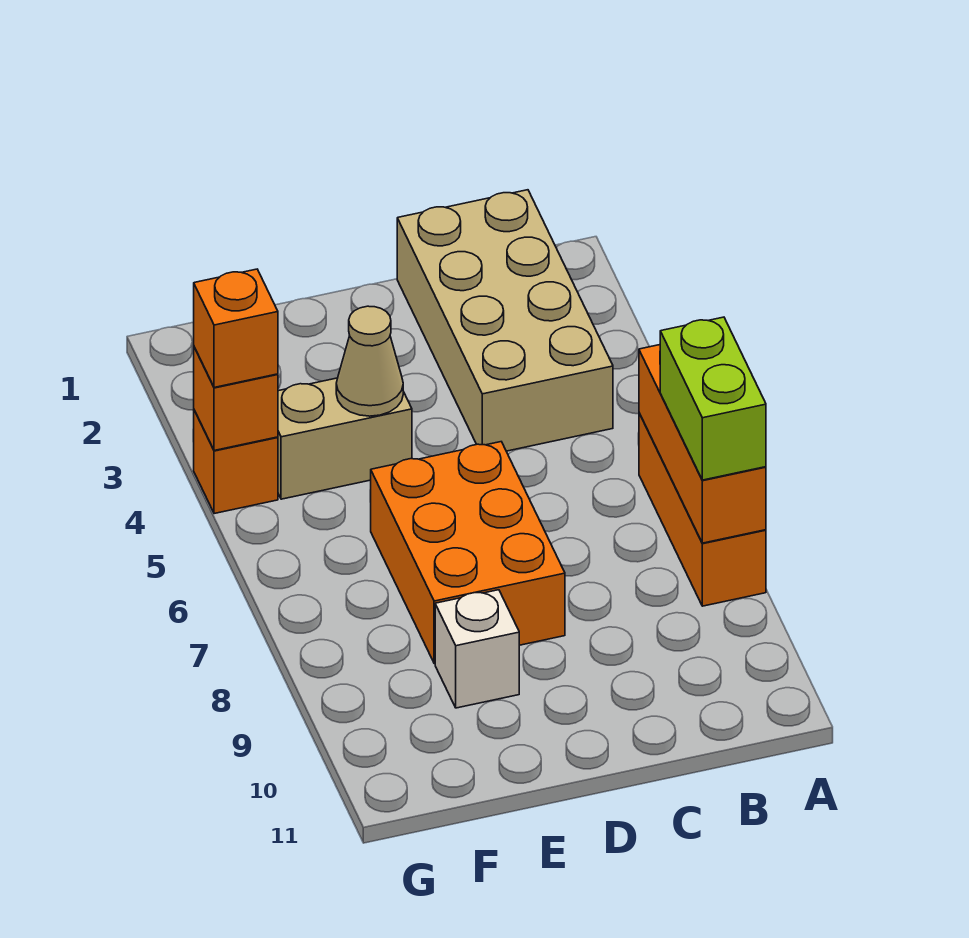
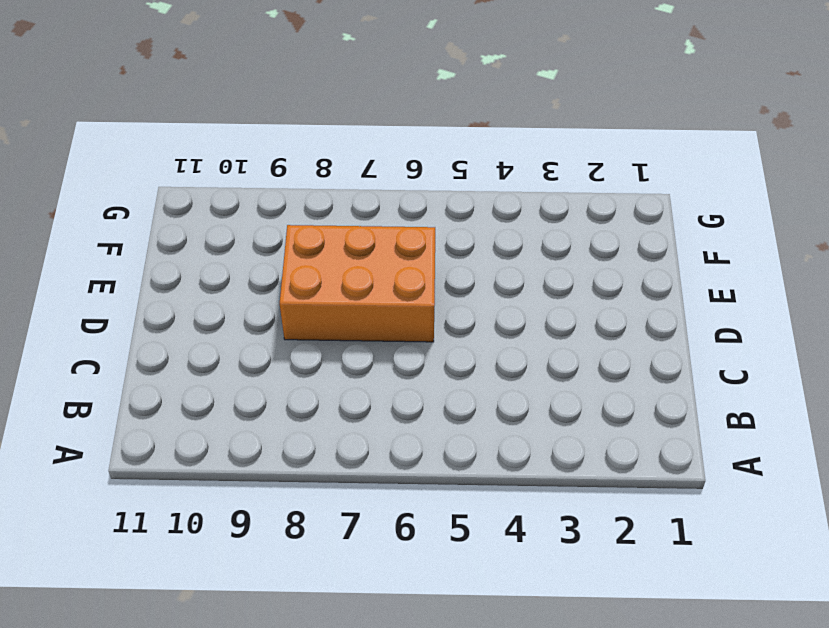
none -> orange brick A6:A8 level 1
none -> tan brick B1:C4 level 1

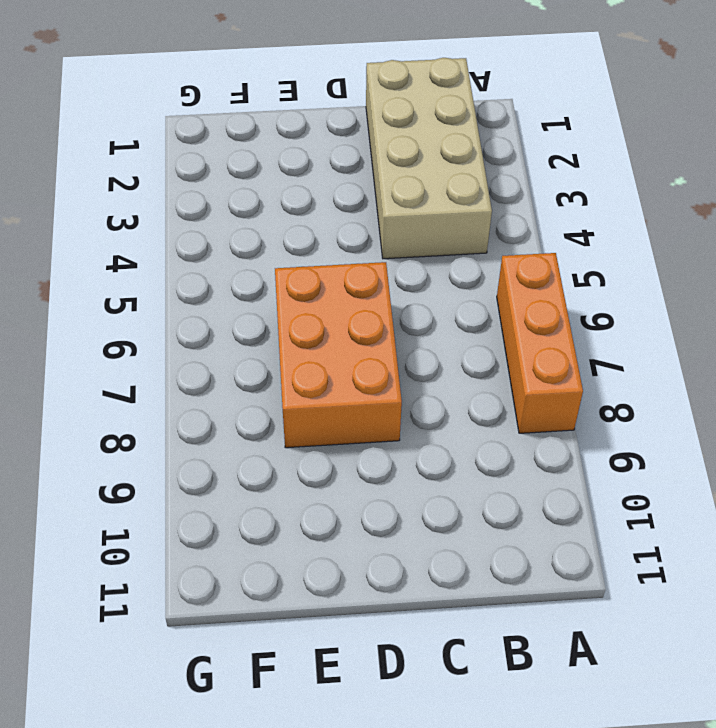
none -> tan brick E4:F4 level 1
none -> white brick E9 level 1

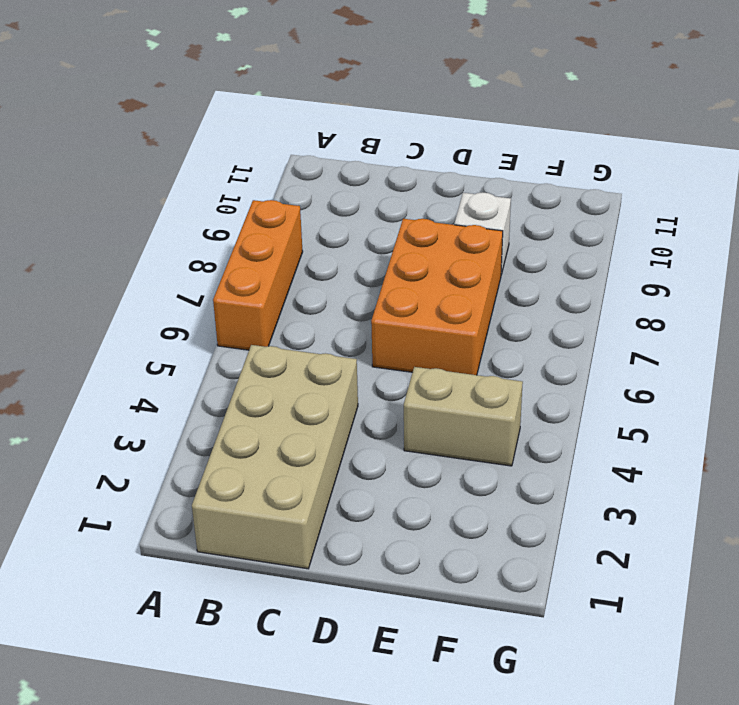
none -> orange brick G4 level 1
none -> orange brick A6:A8 level 2

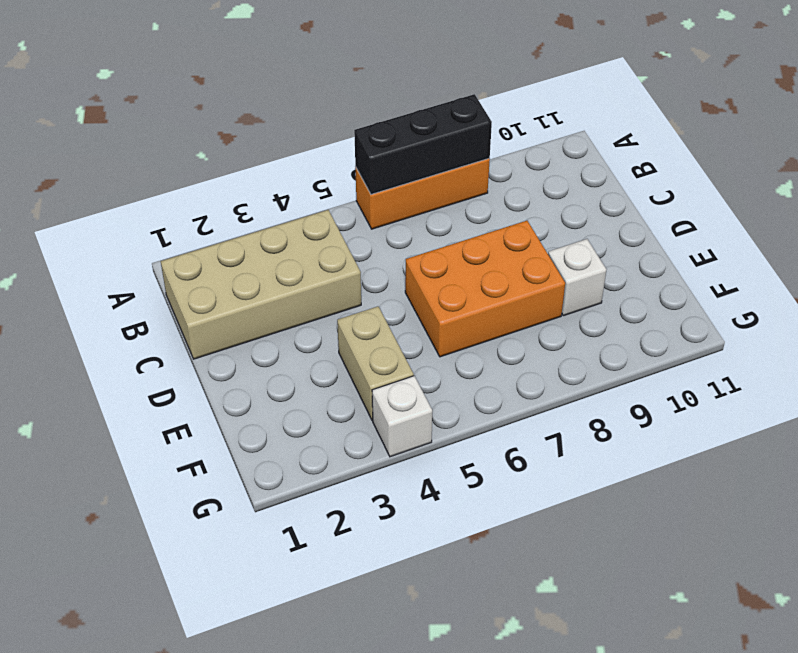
black brick A6:A8 level 2 -> orange brick A6:A8 level 2
white brick G4 level 1 -> orange brick G4 level 1
none -> tan cone E4 level 2
none -> orange brick G4 level 2

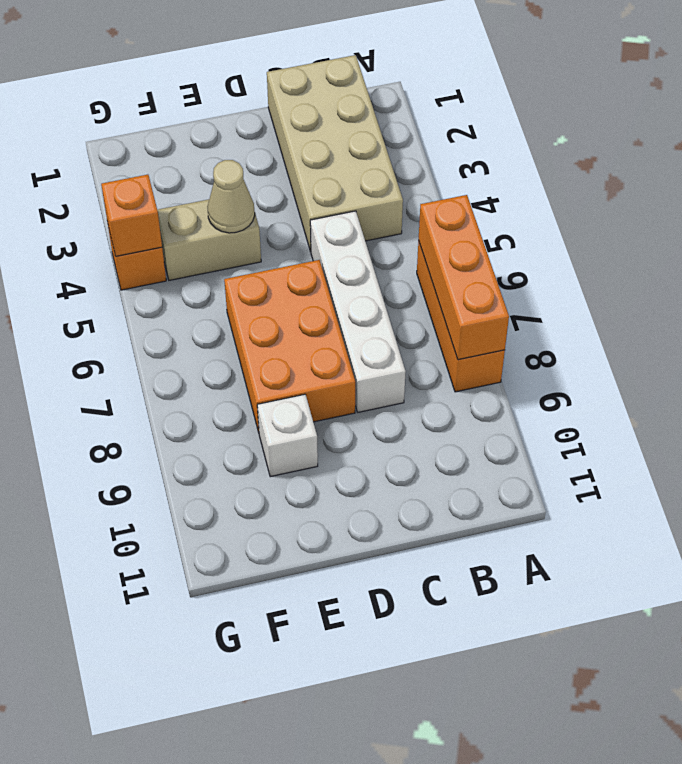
white brick C5:C8 level 1 -> none
none -> lime brick A7:A8 level 3
none -> orange brick G4 level 3

